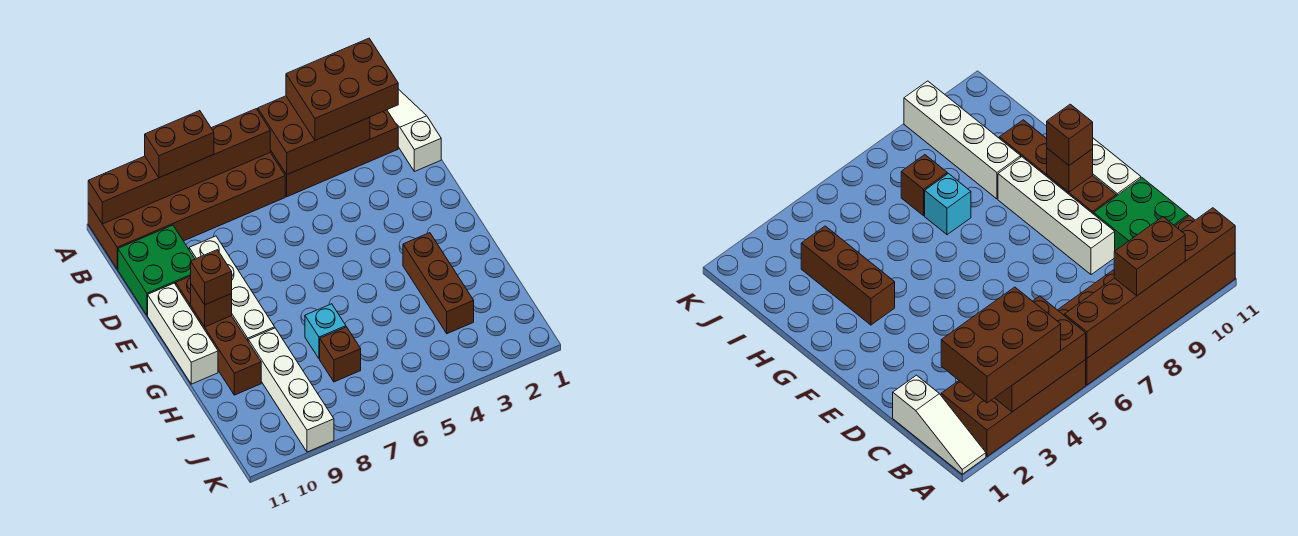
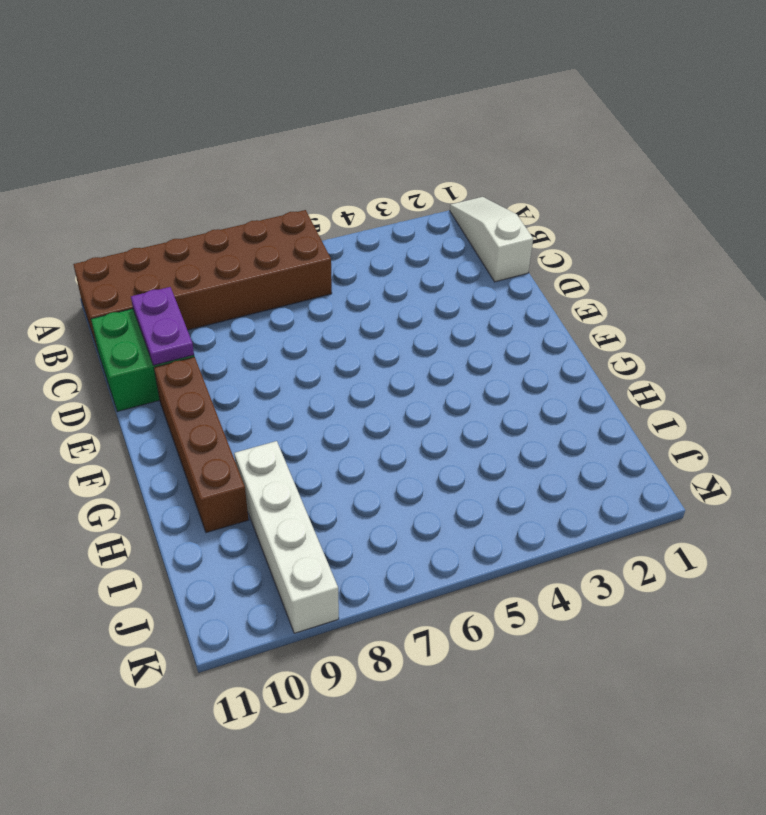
purple plate C10:D10 level 2 -> none
none -> brown brick A2:B5 level 1
none -> white brick D9:G9 level 1
none -> white brick E11:G11 level 1

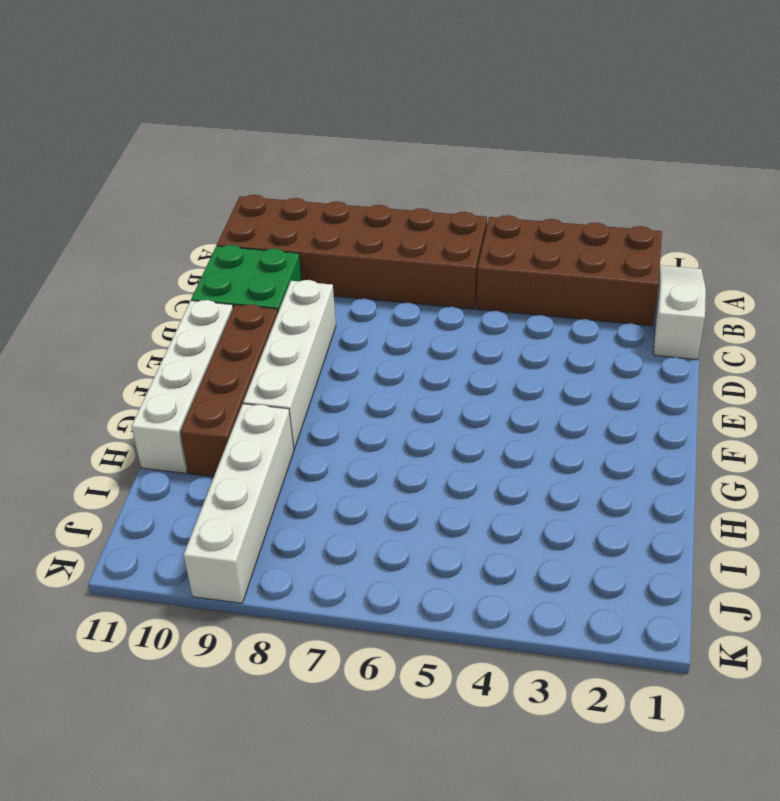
white brick E11:H11 level 1 -> white brick E11:G11 level 1
none -> brown brick G3:I3 level 1
none -> cyan brick H7 level 1
none -> brown brick I7 level 1

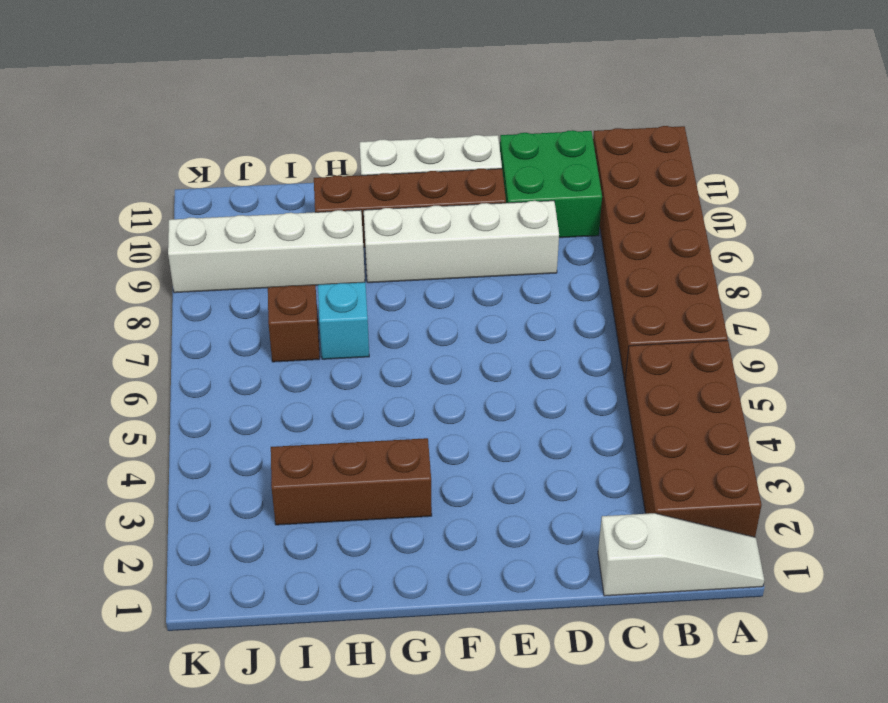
none -> brown brick A3:B5 level 2
none -> brown brick A6:A11 level 2
none -> brown brick F10 level 2

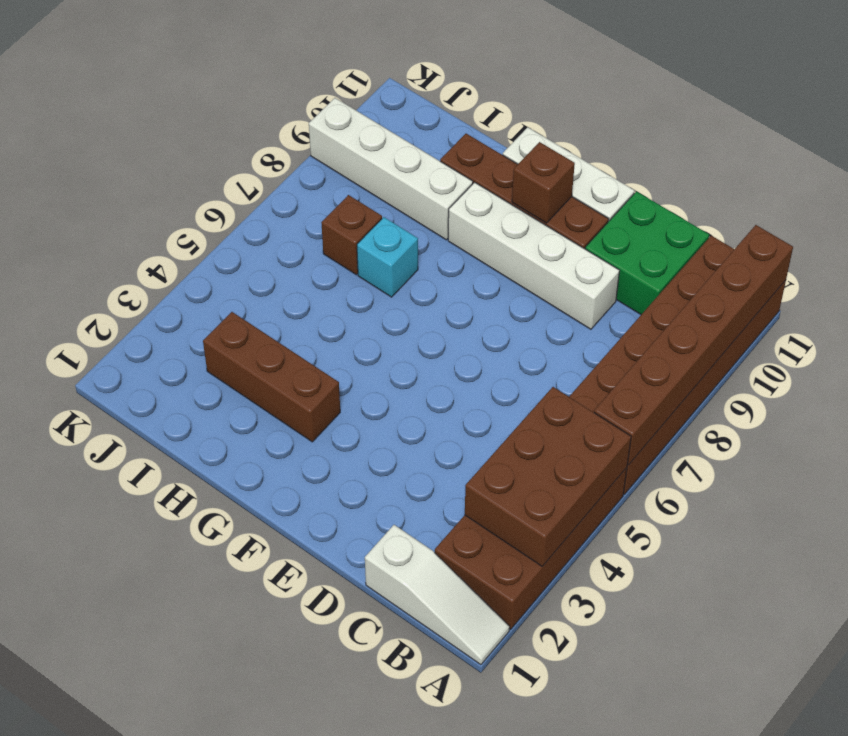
none -> brown brick A2:B4 level 3
none -> brown brick A8:A9 level 3
none -> brown brick F10 level 3

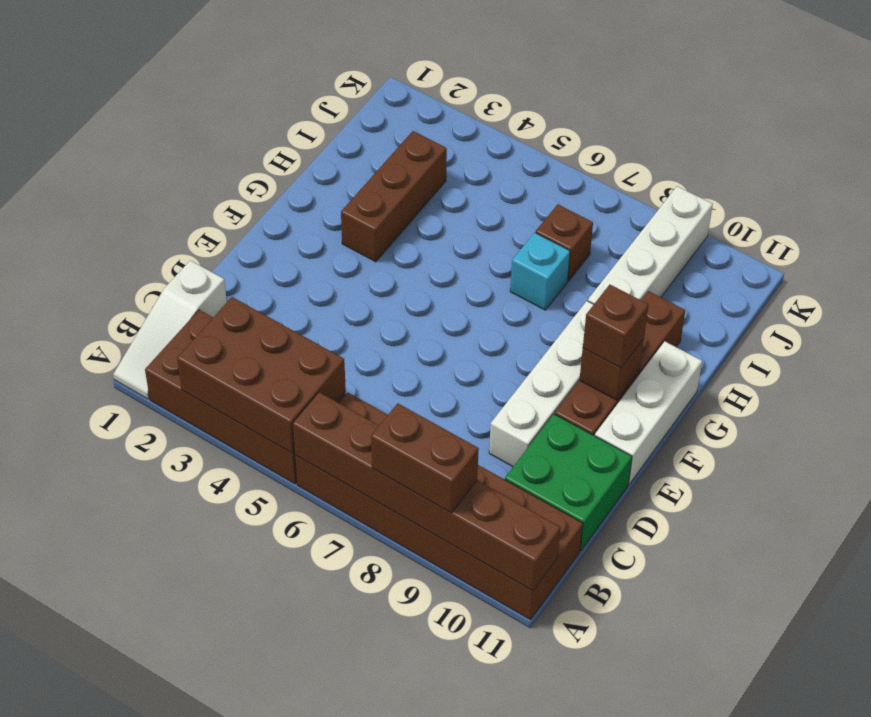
none -> brown brick A2:B4 level 3

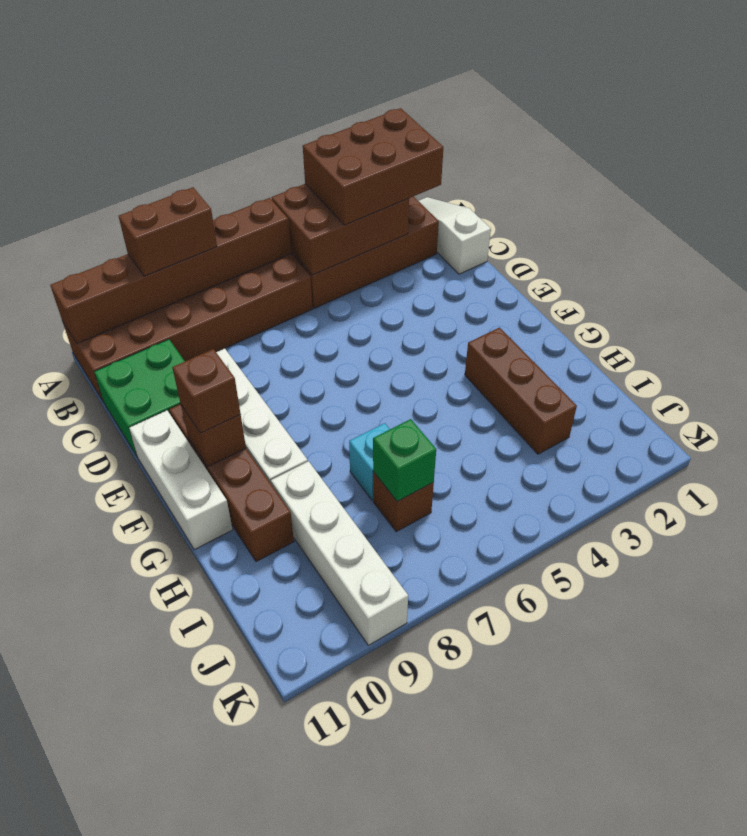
green brick I7 level 2 -> none

